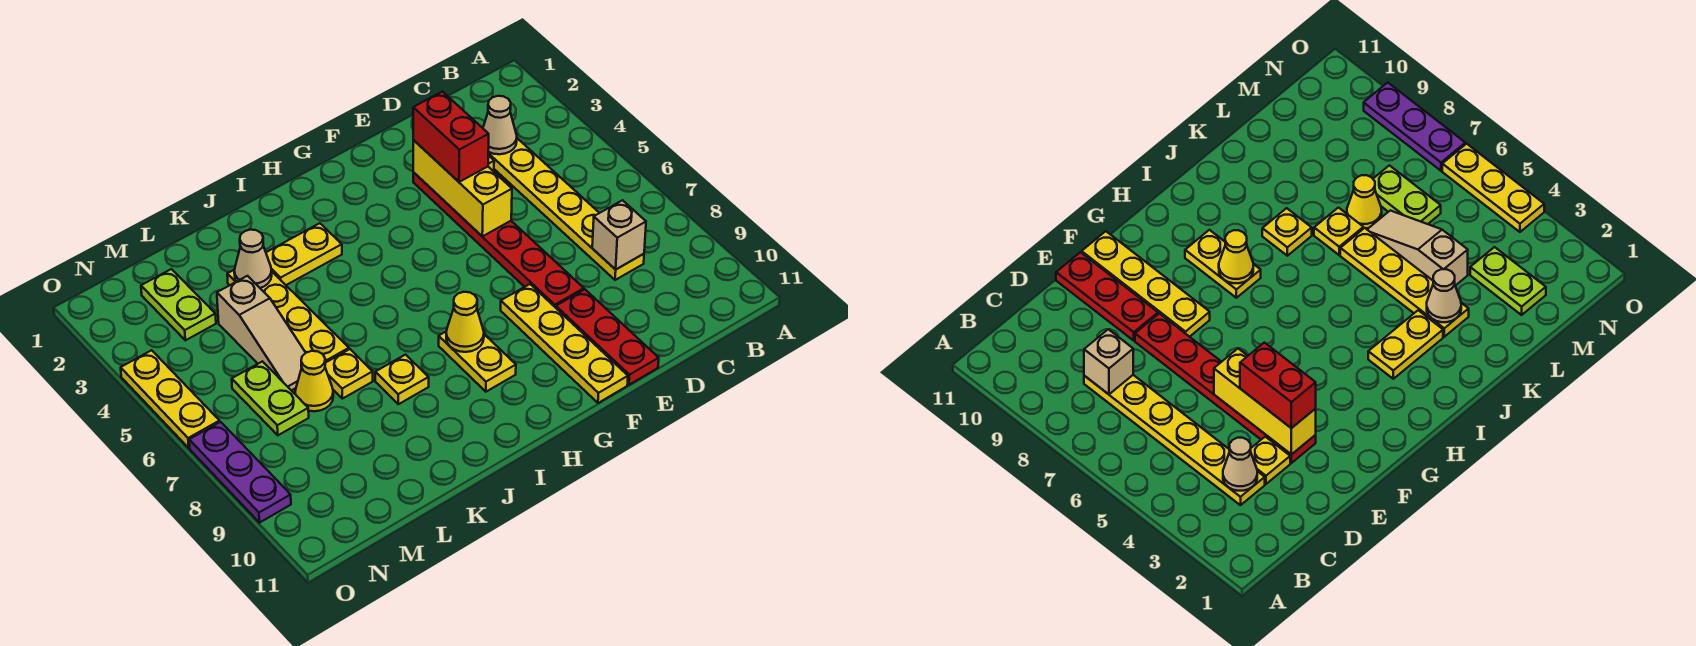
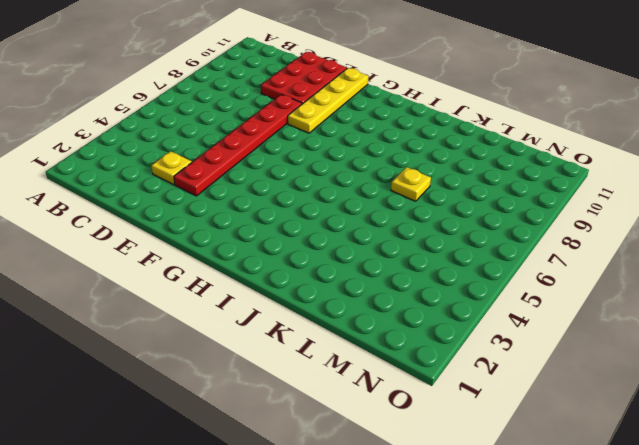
red plate D9:E11 level 1 -> red plate E9:E11 level 1
none -> yellow plate C3:C8 level 1
none -> yellow plate H8:H9 level 1
none -> yellow plate I3:J3 level 1

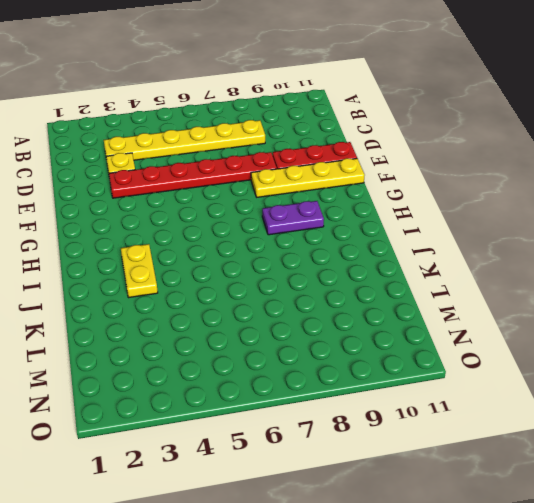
purple plate H8:H9 level 1 -> yellow plate H8:H9 level 1
none -> yellow plate J8 level 1
none -> yellow plate K3:K6 level 1
none -> yellow plate K7 level 1

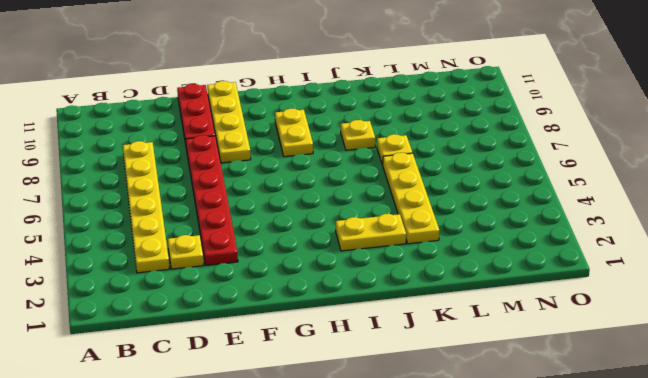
none -> tan slope L4:L6 level 1 top 4
none -> yellow cone L7 level 1
none -> lime plate M2:M3 level 1

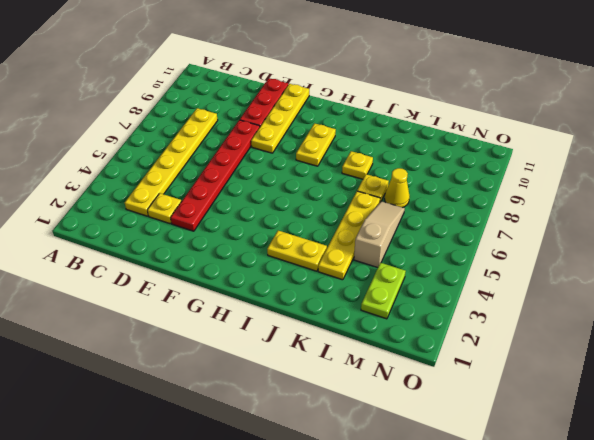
none -> lime plate M6:M7 level 1
none -> yellow plate O4:O6 level 1
none -> purple plate O7:O9 level 1

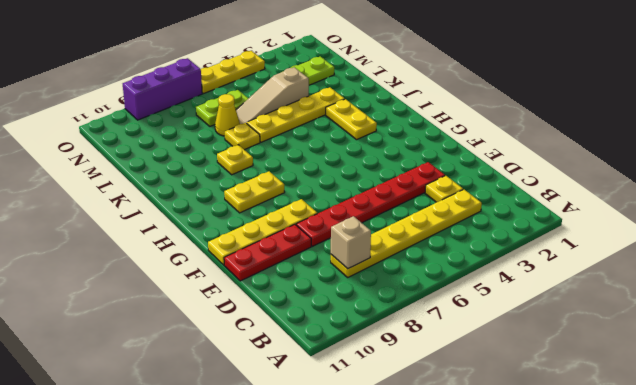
purple brick O7:O9 level 1 -> purple plate O7:O9 level 1
none -> tan cone C3 level 2
none -> yellow brick E3:E5 level 2
none -> yellow cone H8 level 2

